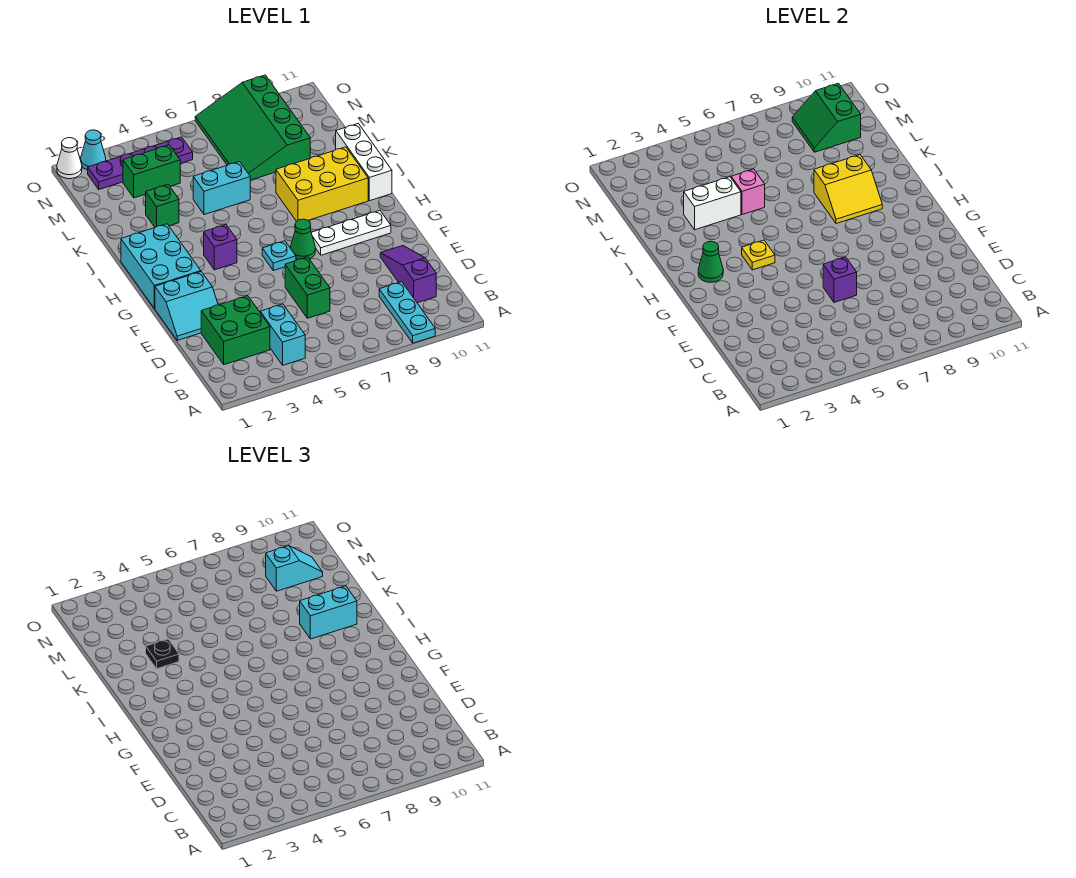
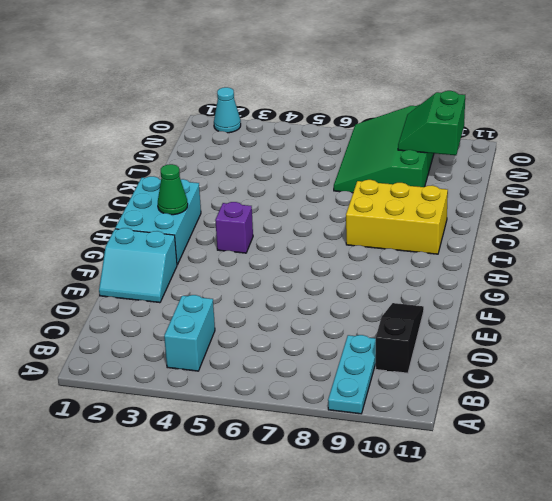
black slope C10:E10 level 1 top C -> purple slope C10:E10 level 1 top C
none -> green brick C2:D3 level 1
none -> green brick D6:E6 level 1
none -> cyan plate G6 level 1
none -> green cone G7 level 1

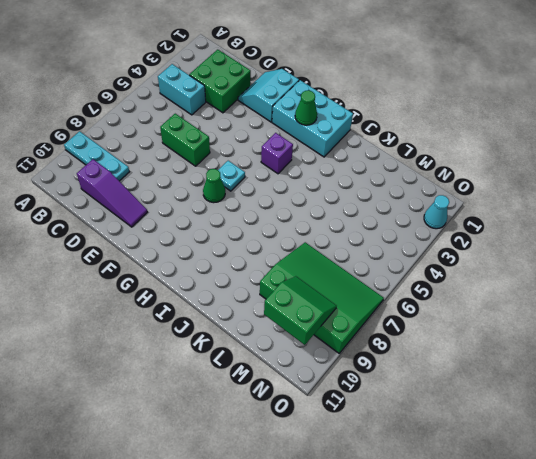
none -> white plate G8:G10 level 1
none -> yellow brick I8:J10 level 1
none -> white brick I11:K11 level 1
none -> green brick K3 level 1

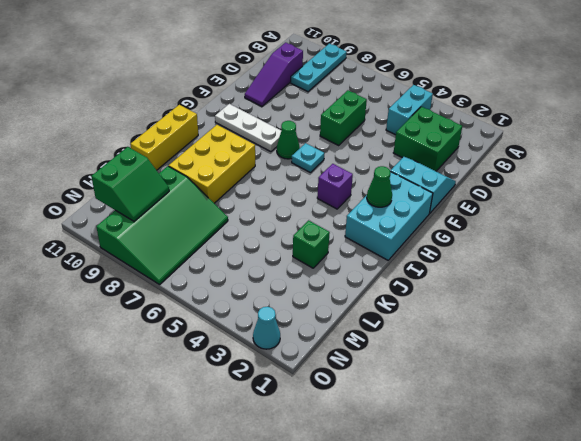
yellow brick I8:K9 level 1 -> yellow brick I8:J10 level 1
yellow brick I11:K11 level 1 -> white brick I11:K11 level 1
none -> cyan brick K5:K6 level 1
none -> green brick M3:M4 level 1
none -> purple plate N2:N5 level 1
none -> white cone O1 level 1

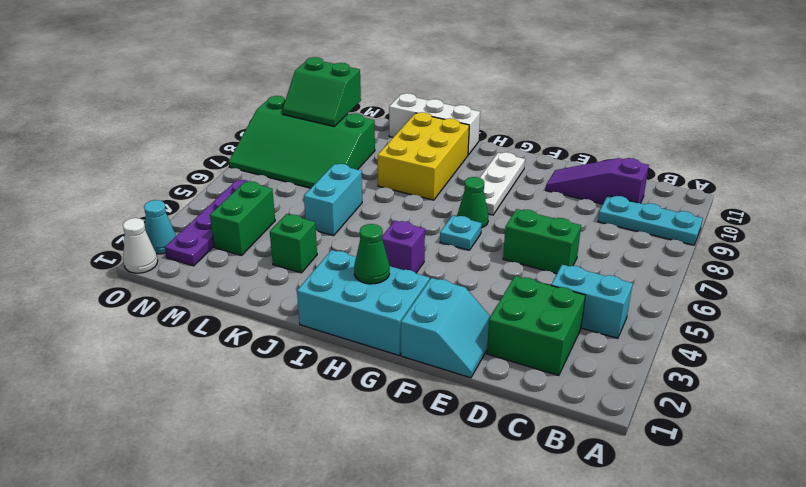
none -> purple brick E6 level 2
none -> yellow plate H4 level 2
none -> yellow slope I8:J9 level 2 top J
none -> white brick K3:K4 level 2

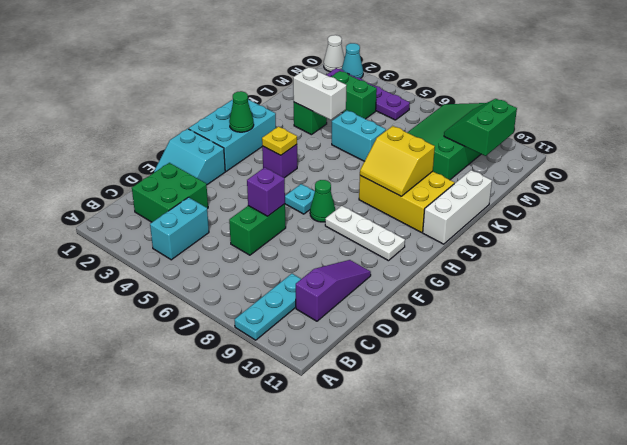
none -> pink brick K5 level 2
none -> cyan brick J9:J10 level 3
none -> black plate K3 level 3
none -> cyan slope M9:M10 level 3 top 9

